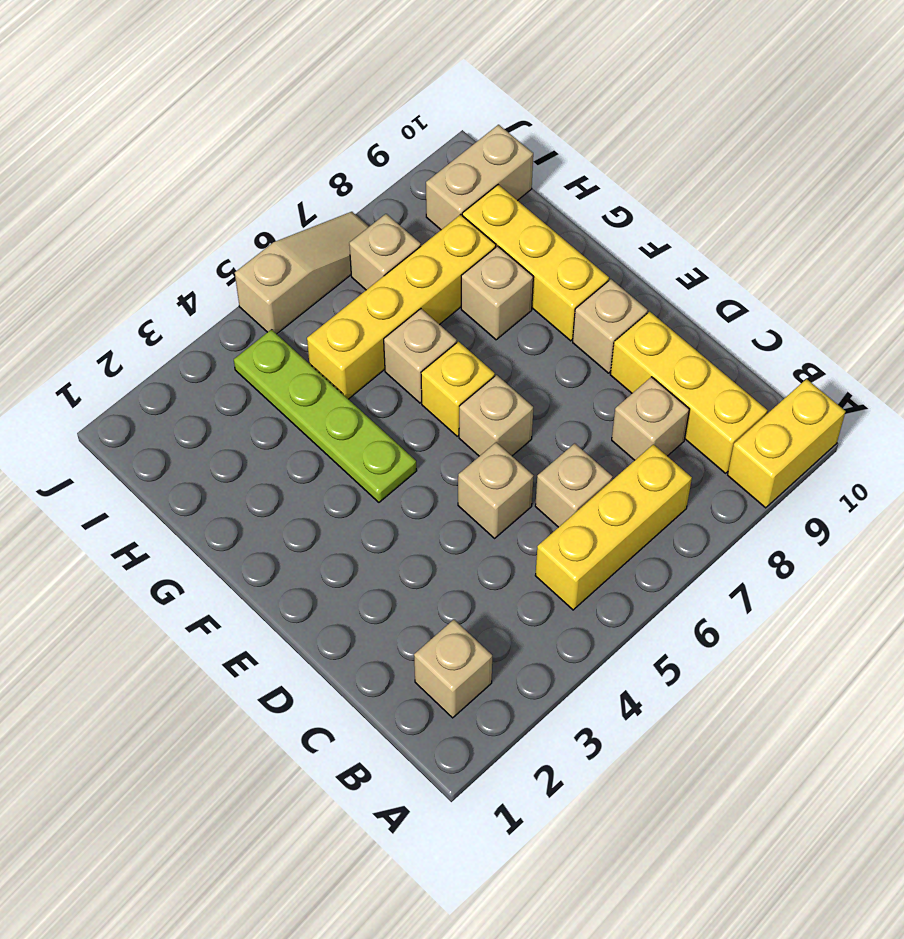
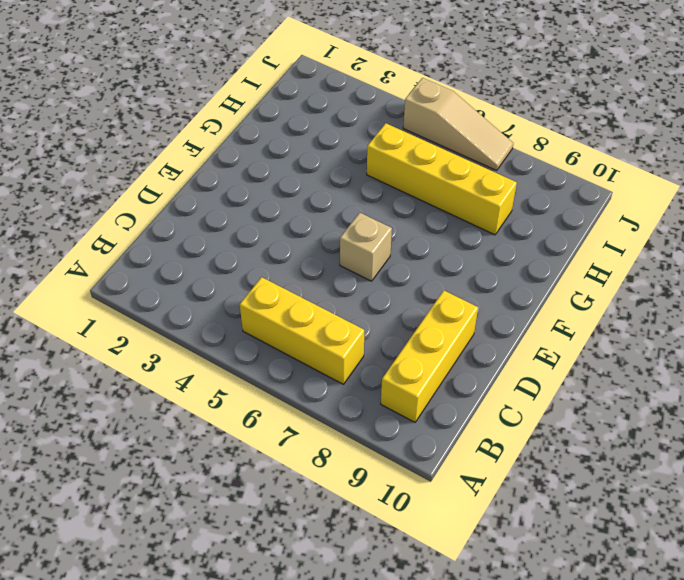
none -> yellow brick A9:A10 level 1
none -> tan brick B2 level 1
none -> tan brick C6 level 1

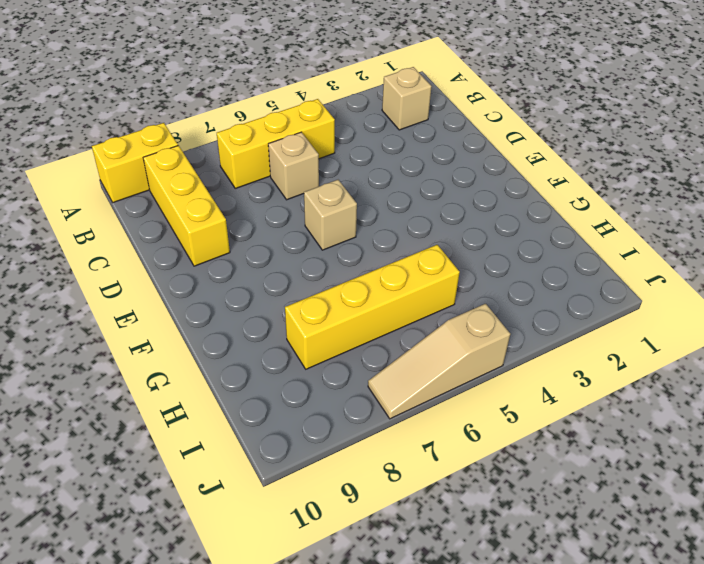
none -> tan brick C8 level 1
none -> tan brick D5 level 1
none -> tan brick E9 level 1

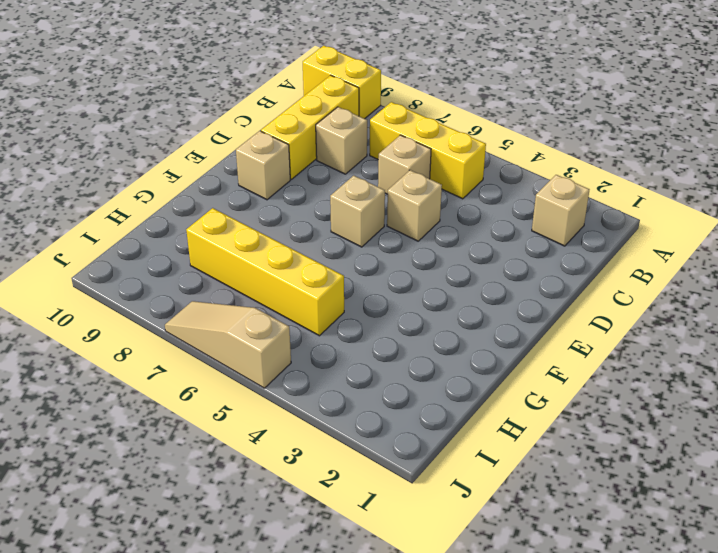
none -> lime plate F4:I4 level 1
none -> yellow brick F6 level 1
none -> yellow brick F9:H9 level 1

